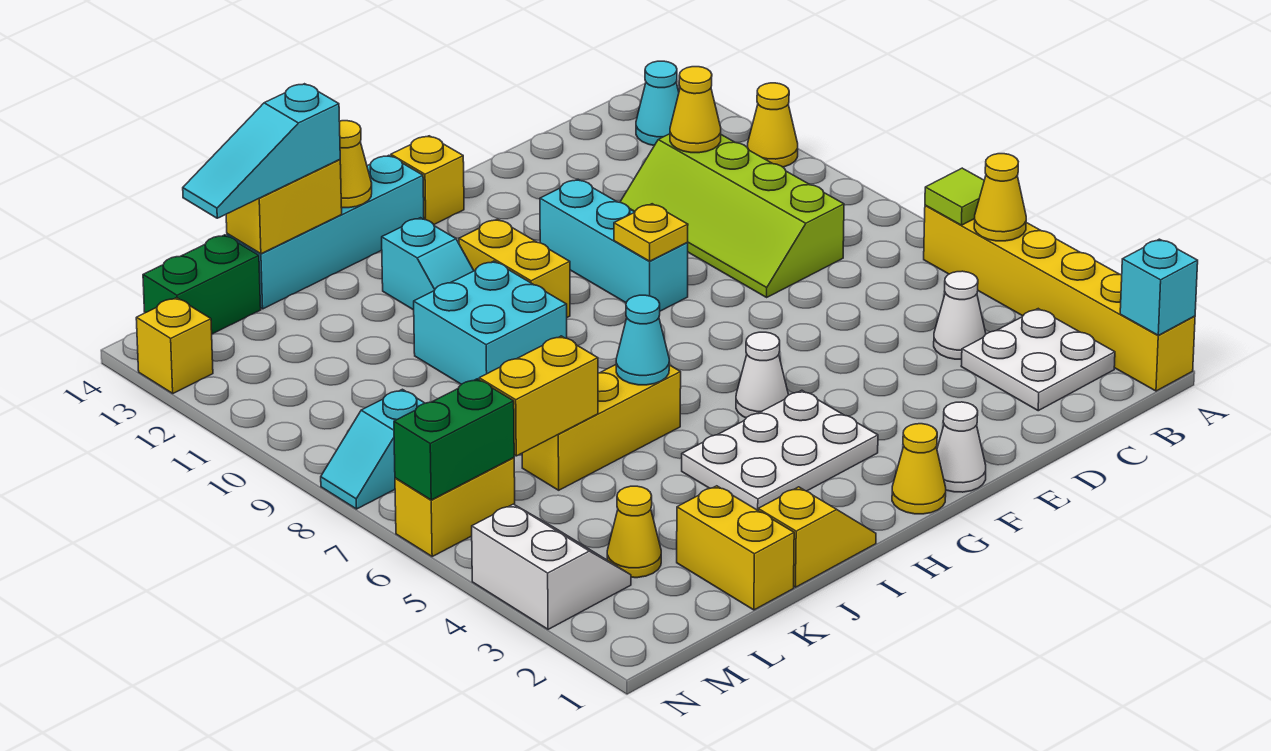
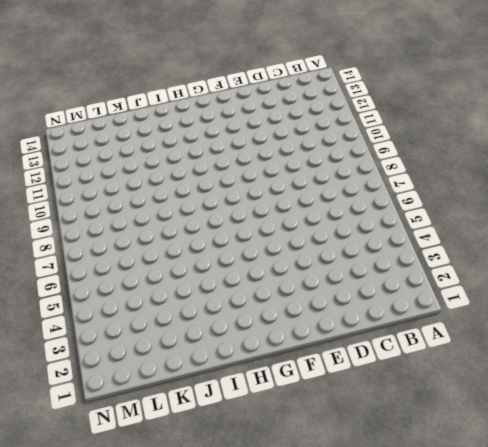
none -> yellow brick A1:A6 level 1
none -> yellow cone A11 level 1
none -> white plate B2:C3 level 1
none -> cyan cone B13 level 1

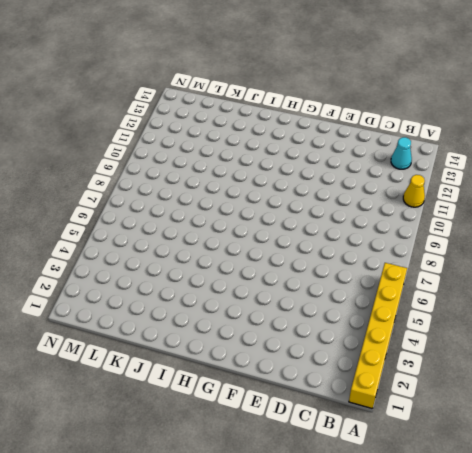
none -> white plate B2:C3 level 1
none -> white cone C4 level 1
none -> lime slope C8:D11 level 1 top C
none -> white cone F1 level 1

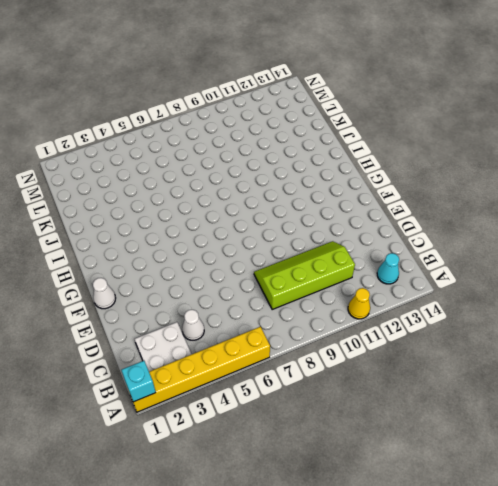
none -> cyan brick F9:F11 level 1
none -> yellow cone G1 level 1
none -> white plate G3:I4 level 1
none -> white cone G5 level 1

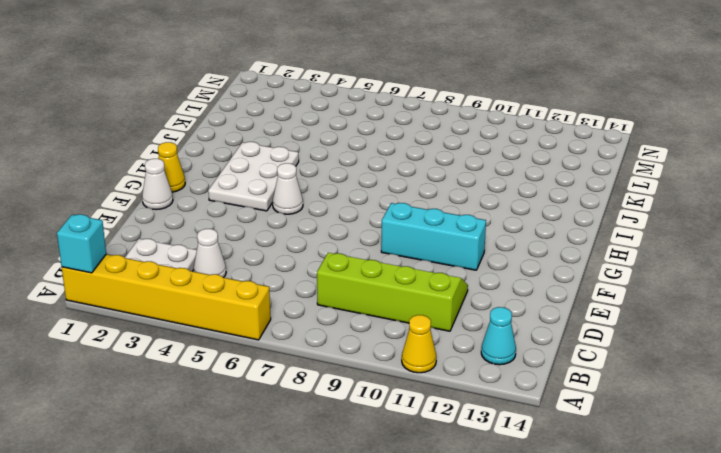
none -> yellow brick G14 level 1
none -> yellow brick H10:H11 level 1
none -> cyan brick H14:K14 level 1
none -> yellow slope I1:J1 level 1 top J

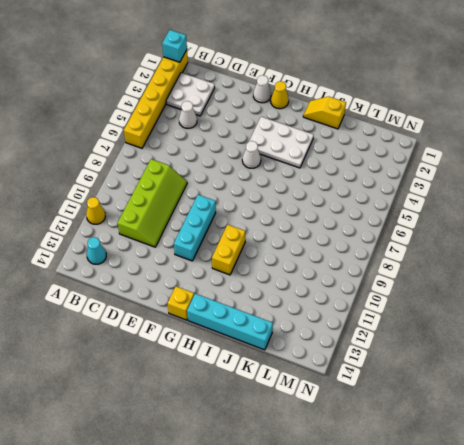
none -> yellow brick I6:K6 level 1
none -> cyan brick I9:J10 level 1
none -> cyan slope I11:I12 level 1 top 12
none -> yellow brick K1:K2 level 1

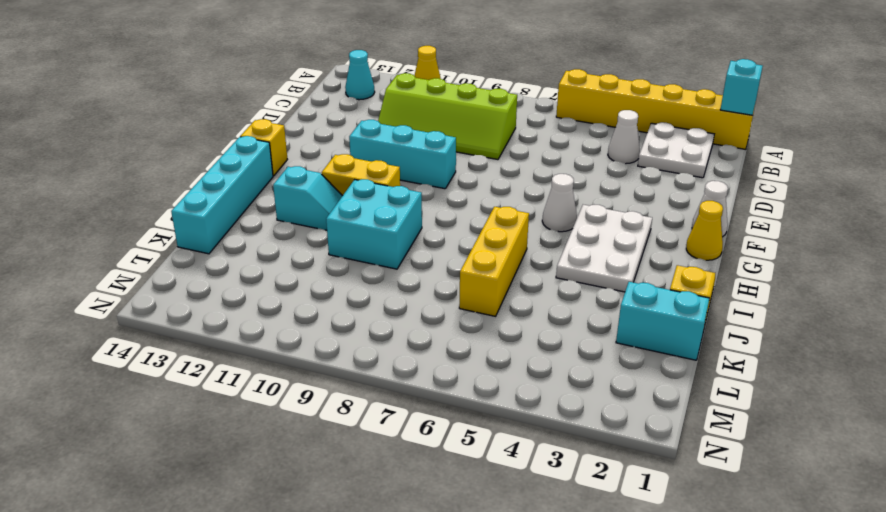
cyan brick K1:K2 level 1 -> yellow brick K1:K2 level 1
none -> yellow cone L3 level 1
none -> green brick L14:M14 level 1
none -> white slope M3:N4 level 1 top N
none -> yellow brick M6:N6 level 1

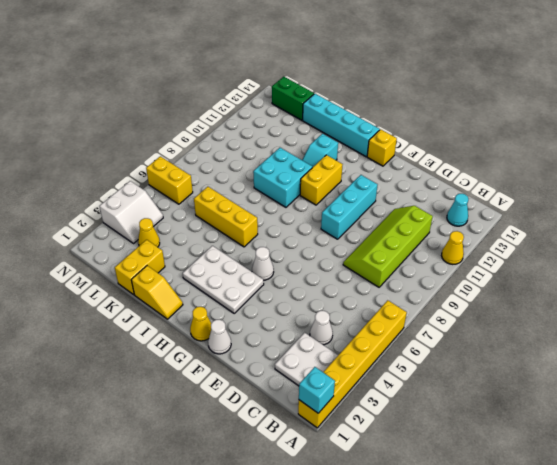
none -> cyan slope M8:N8 level 1 top M
none -> yellow brick N13 level 1
none -> yellow cone A5 level 2
none -> lime tile A6 level 2

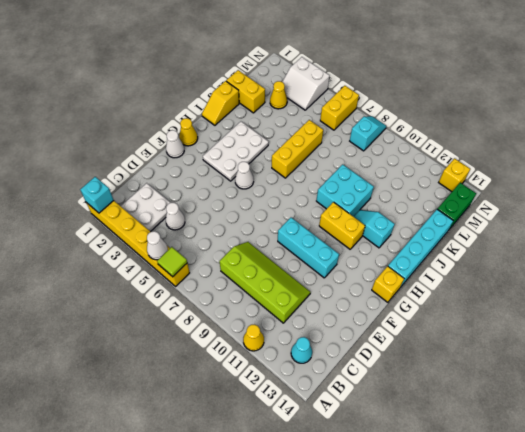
white cone A5 level 2 -> yellow cone A5 level 2
none -> yellow cone C11 level 2
none -> yellow plate F9 level 2
none -> cyan cone I6 level 2
none -> yellow cone I14 level 2

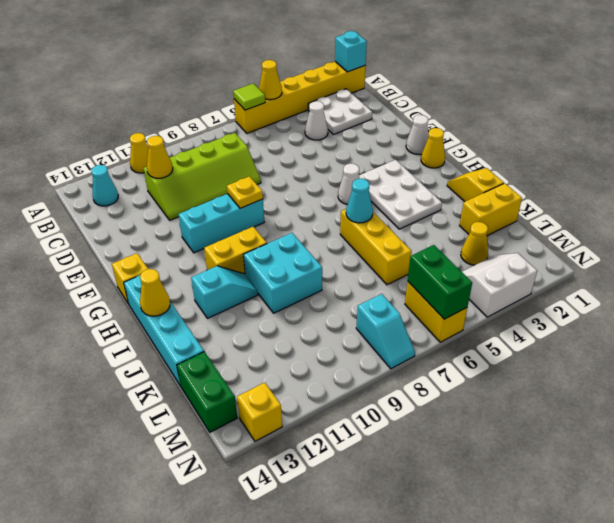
none -> yellow brick J14:K14 level 2
none -> yellow brick K6:L6 level 2
none -> cyan slope J14:L14 level 3 top J

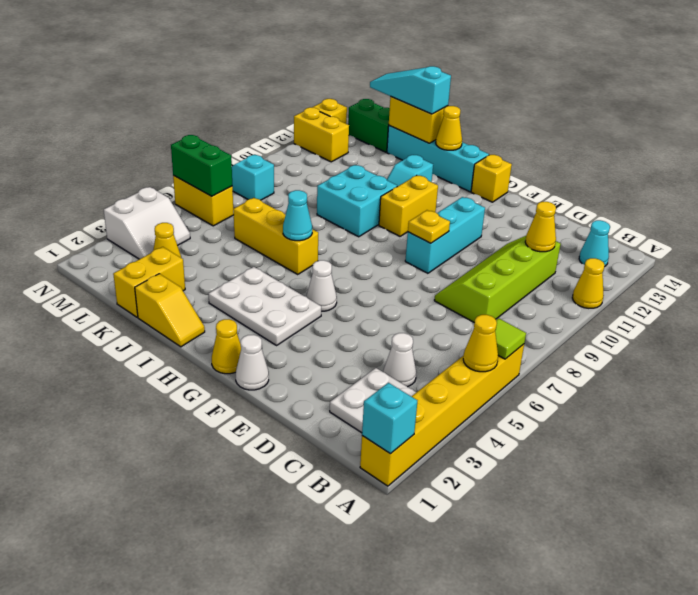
yellow brick M12:N12 level 1 -> yellow brick K6:L6 level 2

